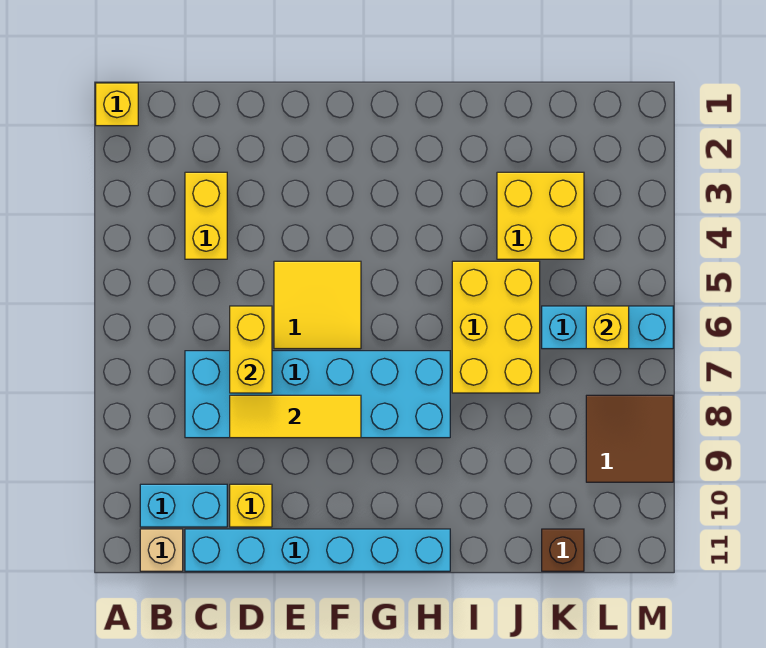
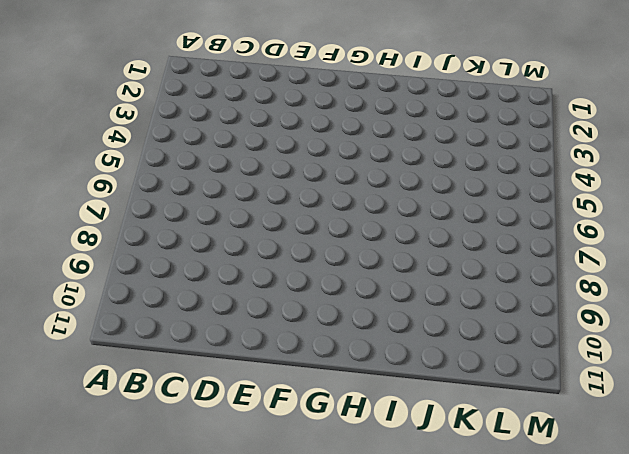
none -> yellow brick A1 level 1
none -> cyan brick B10:C10 level 1
none -> tan brick B11 level 1

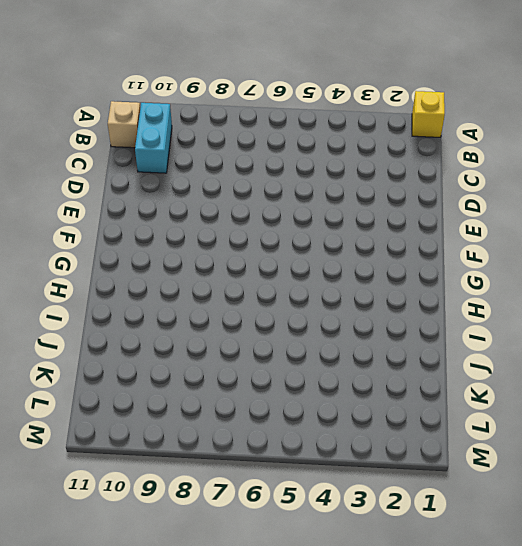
none -> yellow brick C3:C4 level 1
none -> cyan brick C7:H8 level 1
none -> cyan brick C11:H11 level 1

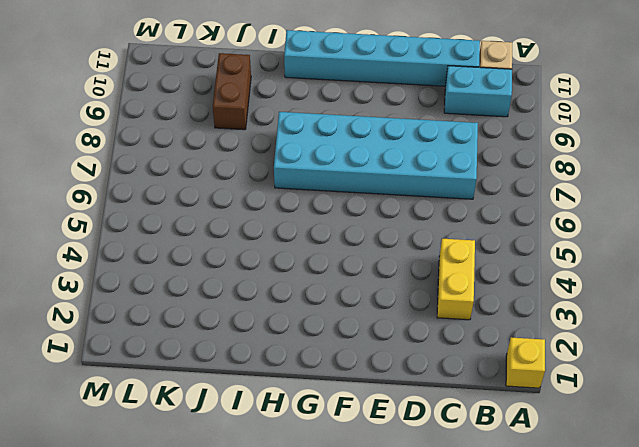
brown brick J9:J10 level 1 -> none
none -> yellow brick D10 level 1
none -> yellow tile E5:F6 level 1
none -> yellow brick I5:J7 level 1

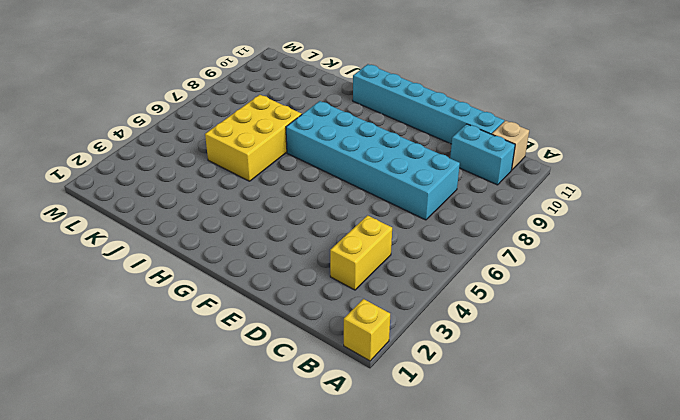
none -> yellow brick D10 level 1
none -> yellow tile E5:F6 level 1
none -> yellow brick J3:K4 level 1

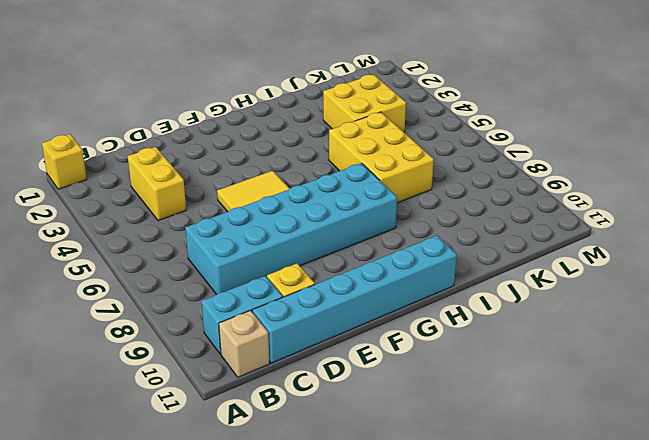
none -> cyan brick K6:M6 level 1
none -> brown brick K11 level 1
none -> brown tile L8:M9 level 1

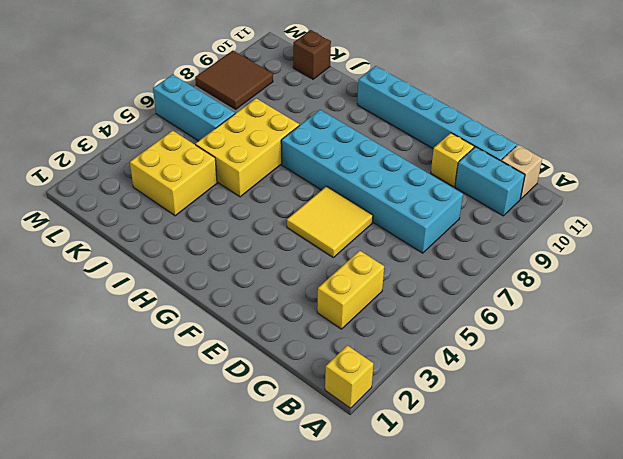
none -> yellow brick D6:D7 level 2
none -> yellow tile D8:F8 level 2
none -> yellow brick L6 level 2

